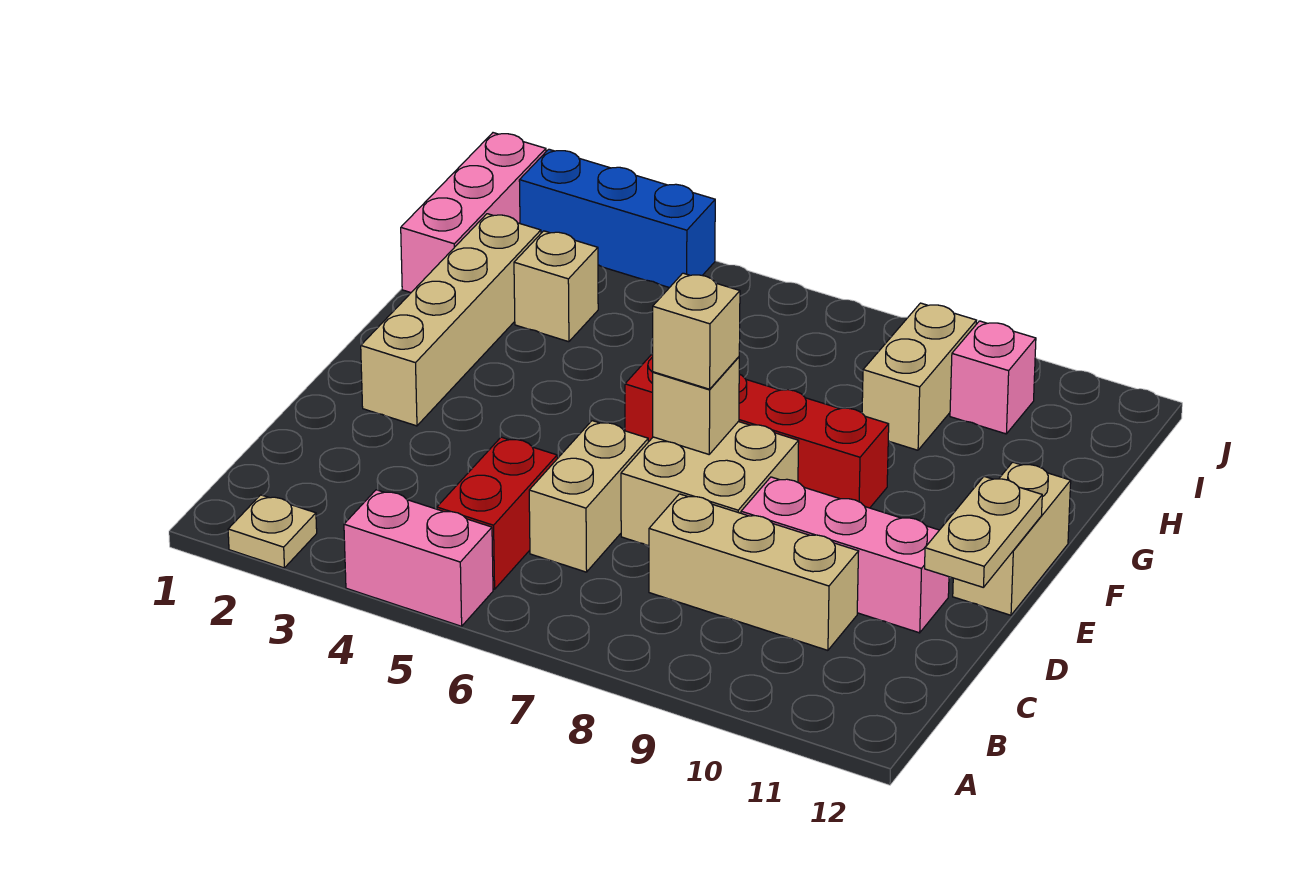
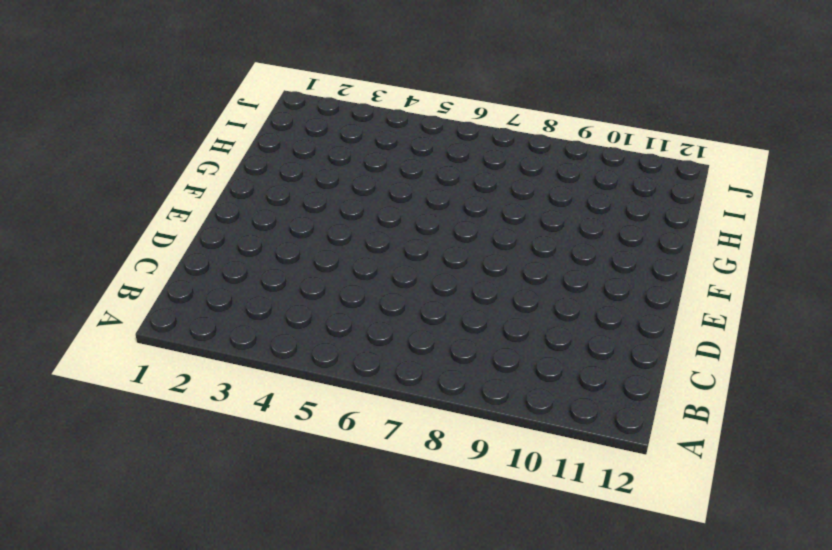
none -> tan plate A2 level 1
none -> pink brick A4:A5 level 1
none -> red brick B5:C5 level 1

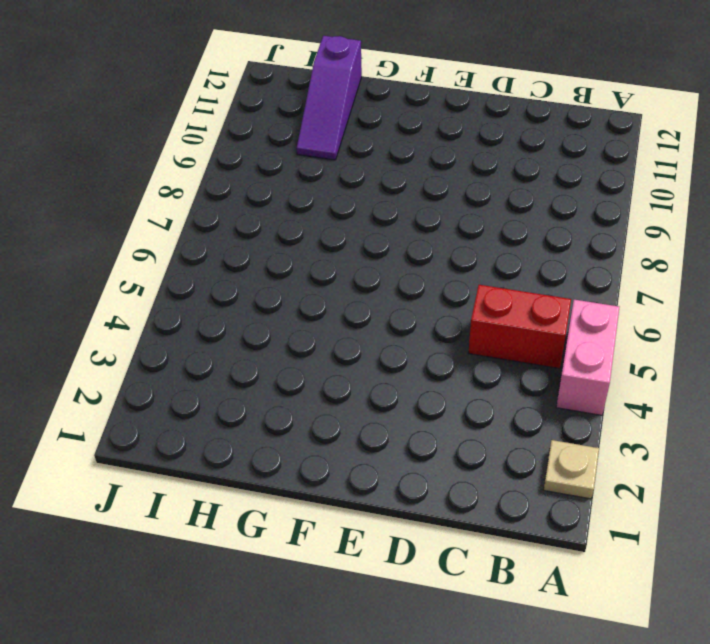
purple slope H10:H12 level 1 top 12 -> none
none -> tan brick C6:D6 level 1
none -> tan brick C8:C10 level 1
none -> tan brick D7:E8 level 1

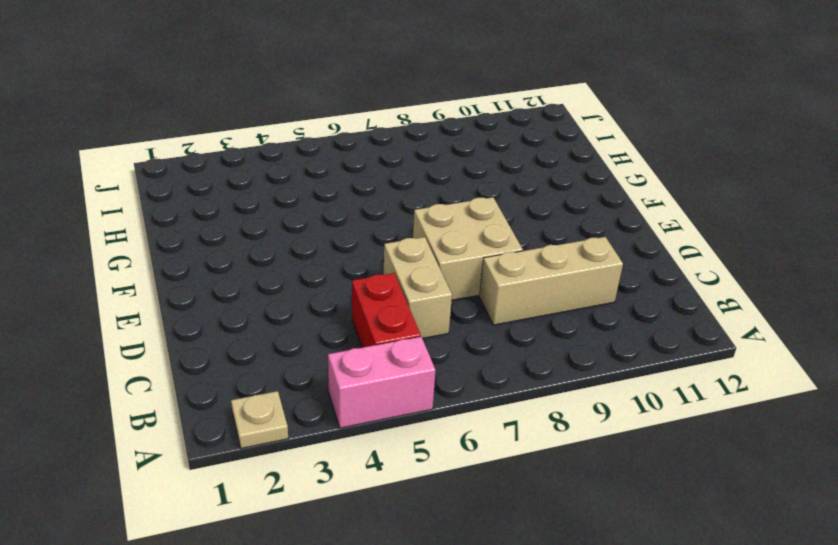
none -> pink brick D9:D11 level 1
none -> tan brick E2:H2 level 1
none -> tan brick E12:F12 level 1

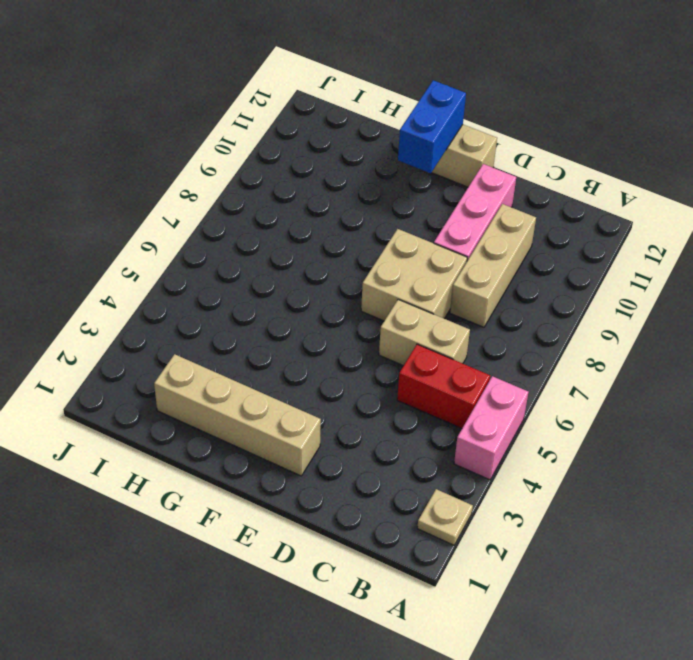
blue brick F11:F12 level 2 -> none
none -> red brick F6:F9 level 1
none -> pink brick H1:J1 level 1
none -> tan brick H3 level 1

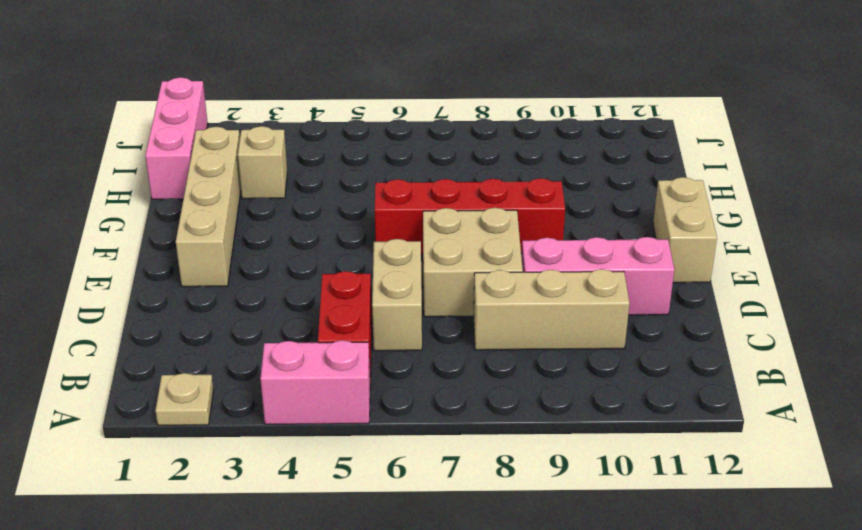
none -> tan brick H9:I9 level 1
none -> pink brick I10 level 1
none -> blue brick J2:J4 level 1

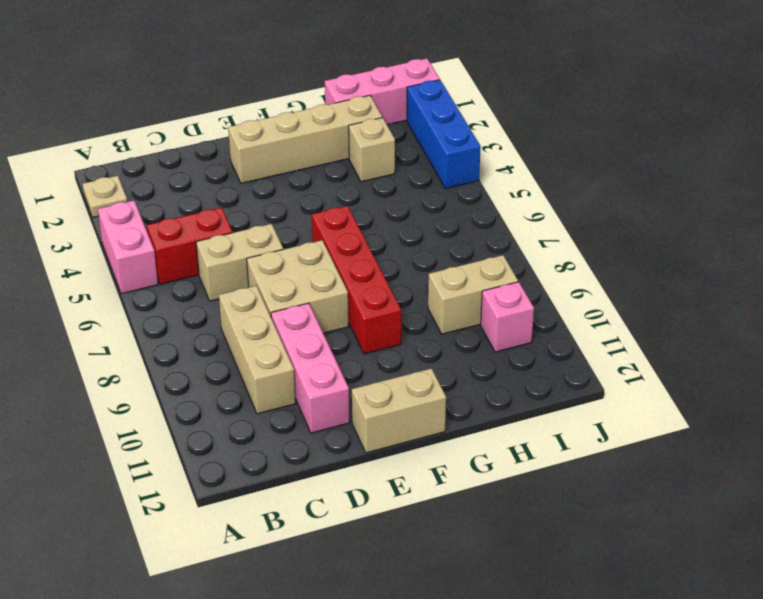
none -> tan plate D12:E12 level 2
none -> tan brick E7 level 2
none -> tan brick E7 level 3

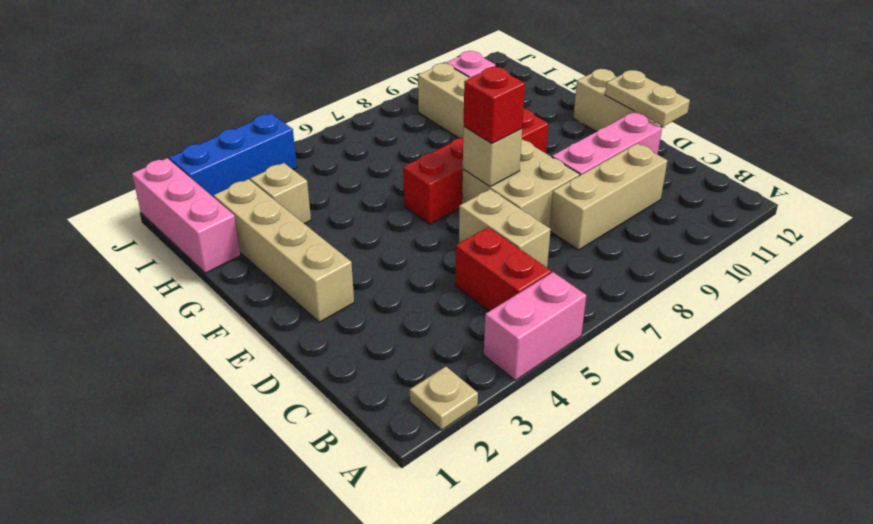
red brick E7 level 3 -> tan brick E7 level 3

